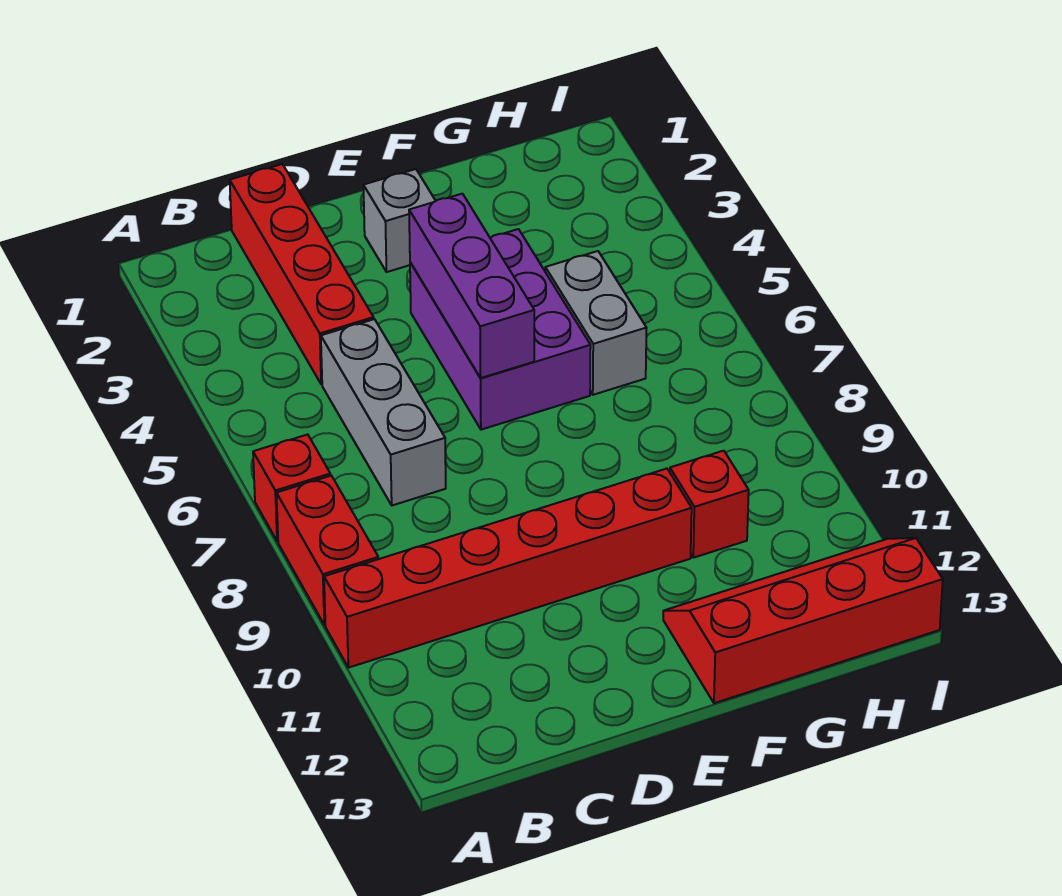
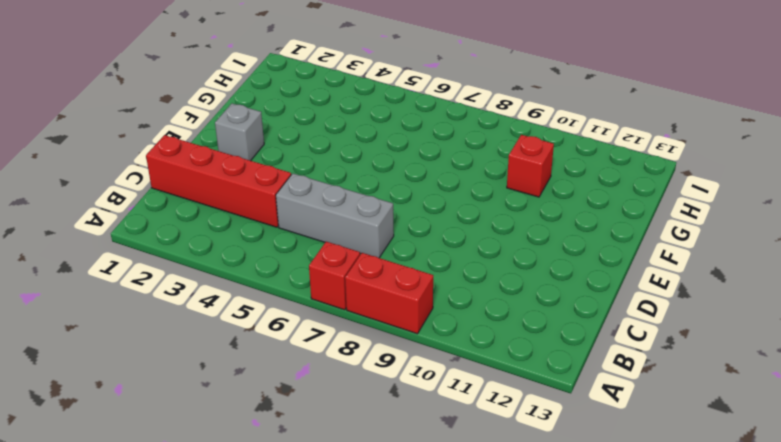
none -> red brick A10:F10 level 1
none -> purple brick E4:F6 level 1

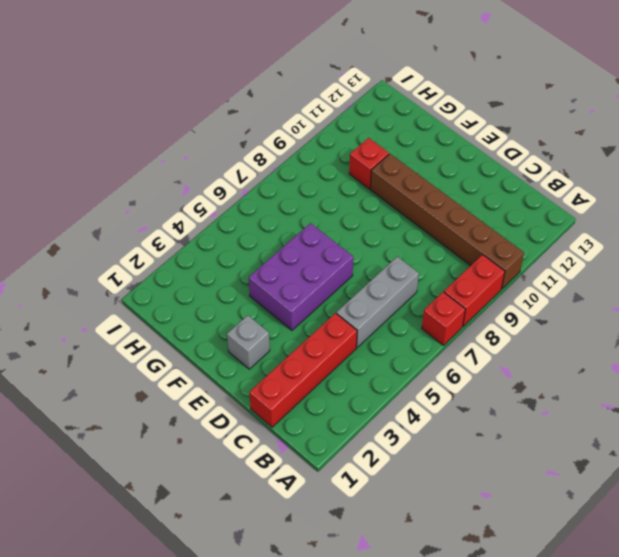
brown brick A10:F10 level 1 -> red brick A10:F10 level 1
none -> red slope F12:I13 level 1 top 13
none -> grey brick G5:G6 level 1

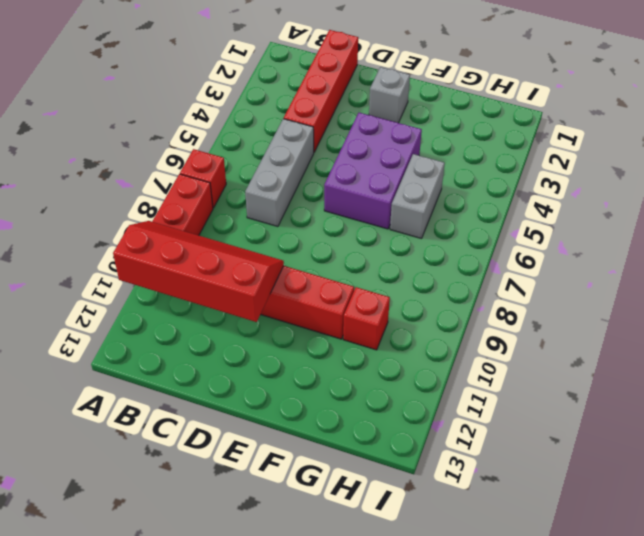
red slope A10:D11 level 2 top 11 -> red slope F12:I13 level 1 top 13
none -> purple brick E4:E6 level 2

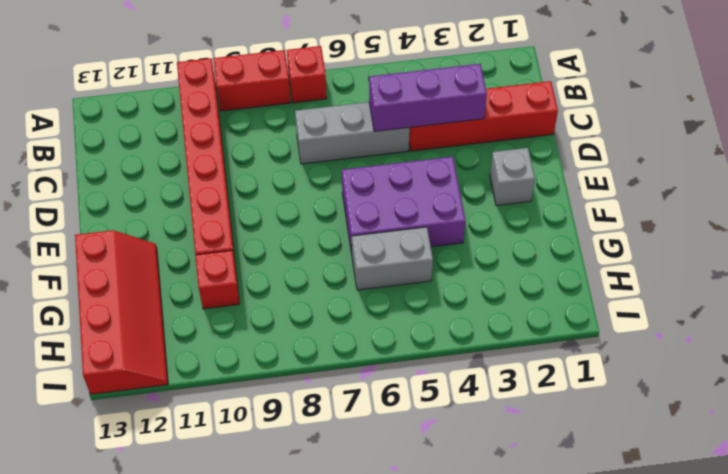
purple brick C3:C5 level 2 -> purple brick E4:E6 level 2

